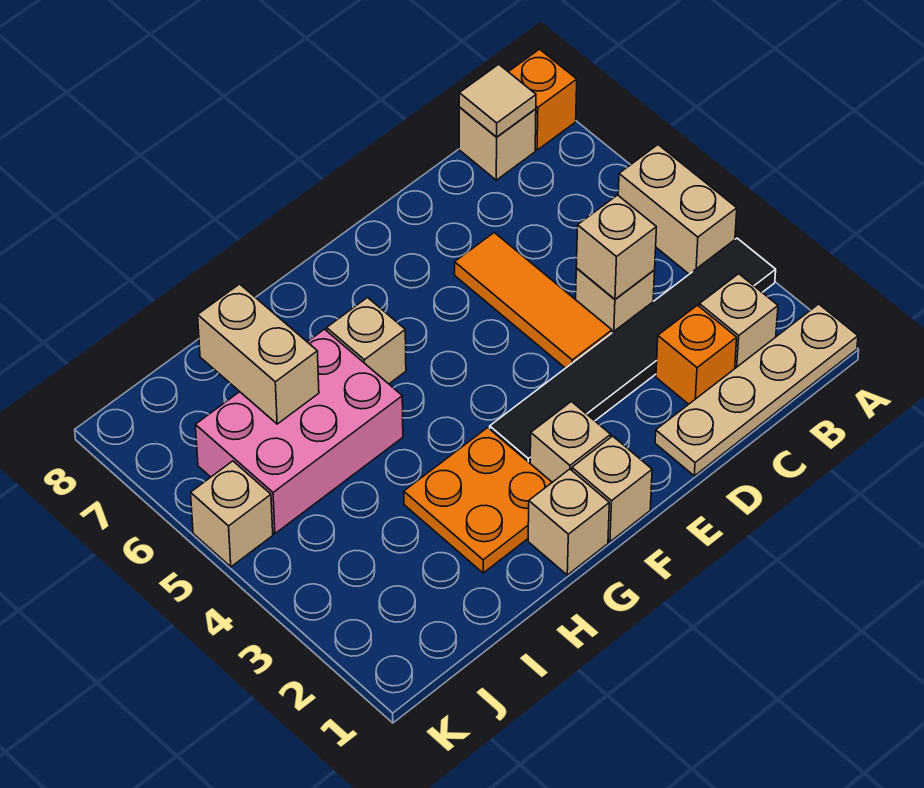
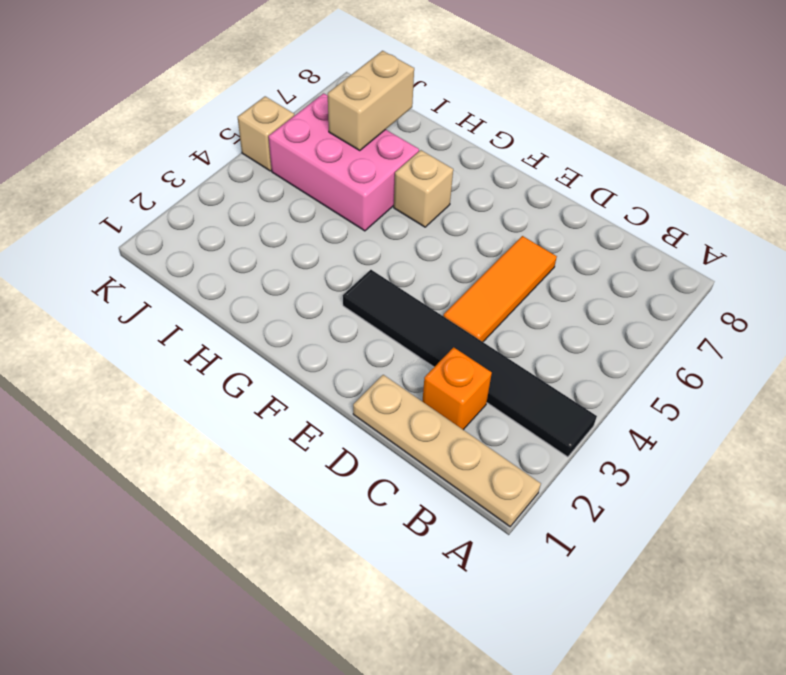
none -> tan brick A4:A5 level 1
none -> orange brick A8 level 1
none -> tan brick B2 level 1

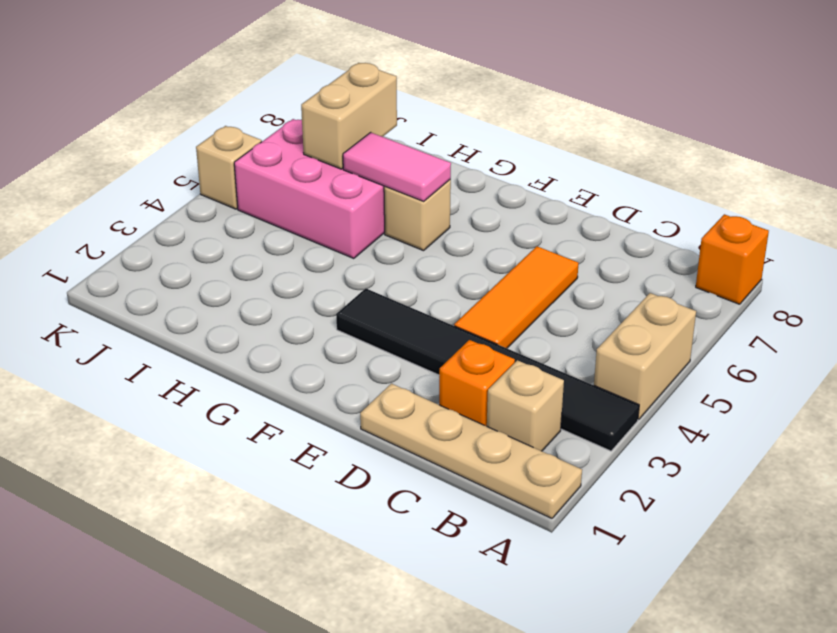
pink tile G6:H6 level 2 -> none
none -> tan brick B8 level 1
none -> tan brick C4 level 1
none -> tan brick F1 level 1

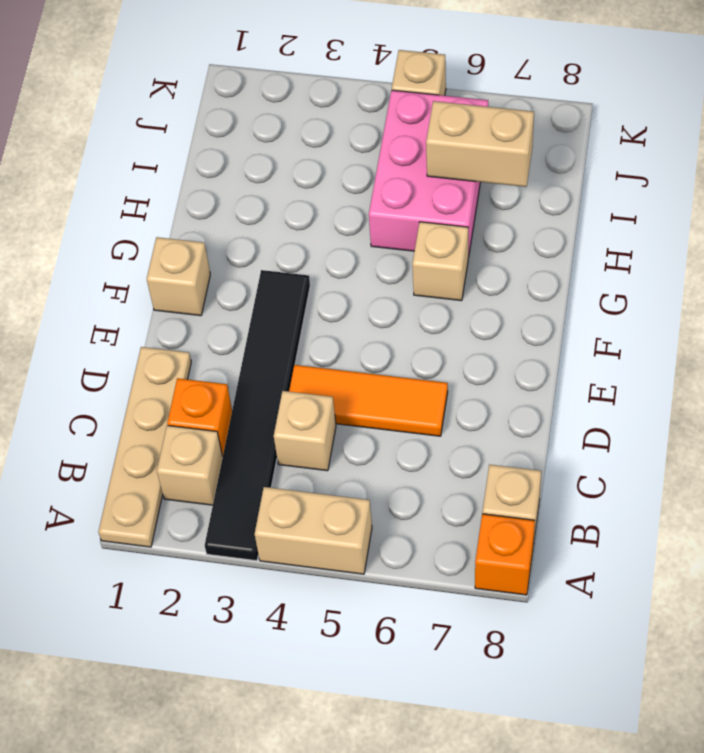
none -> tan brick F2 level 1
none -> tan brick G1 level 1
none -> orange plate G2:H3 level 1

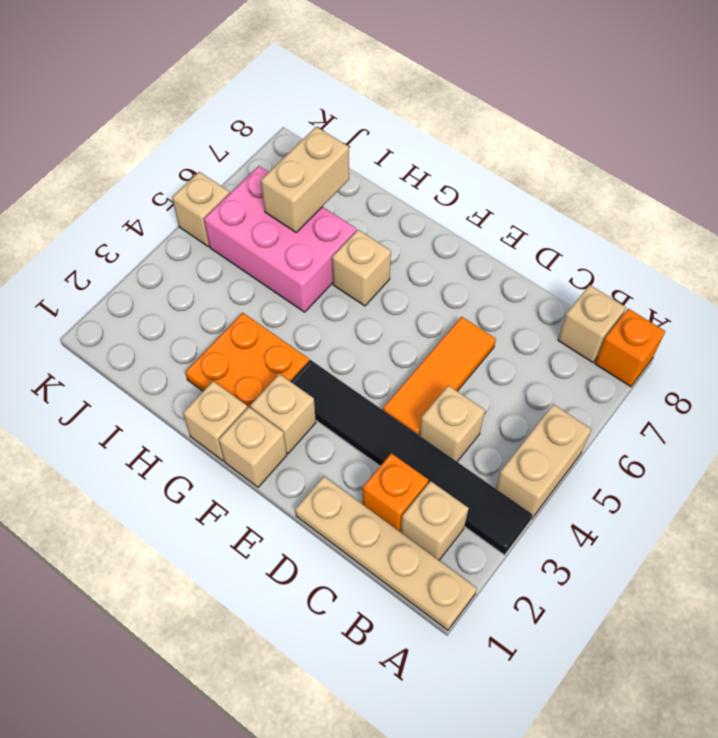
none -> tan tile B8 level 2
none -> tan brick C4 level 2

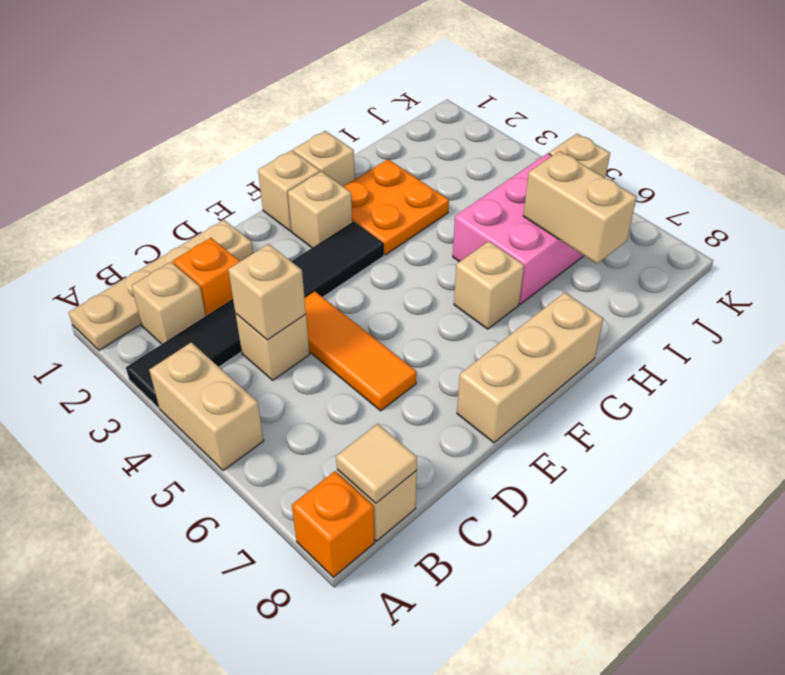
tan brick E8:G8 level 1 -> none

